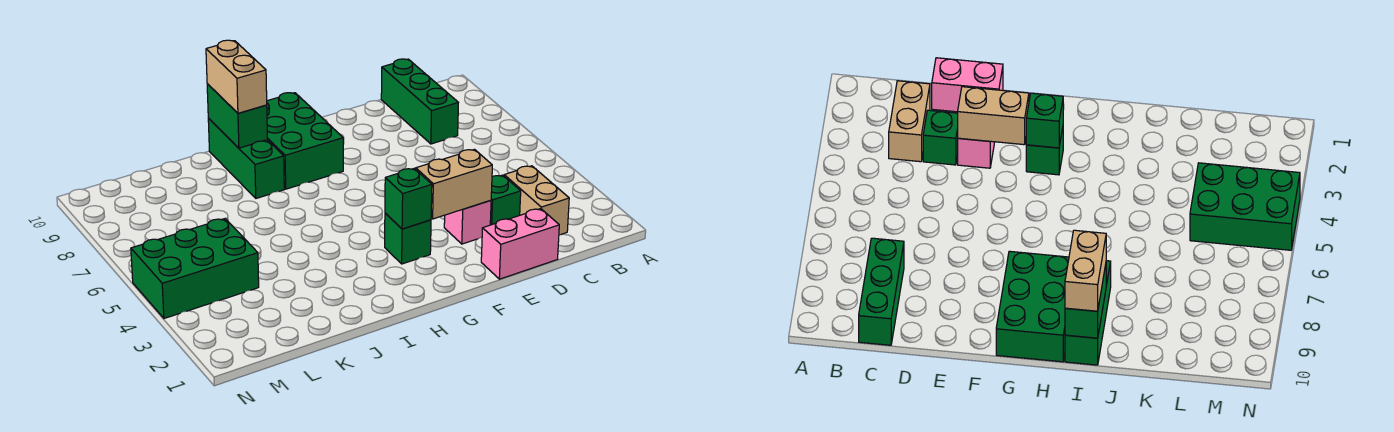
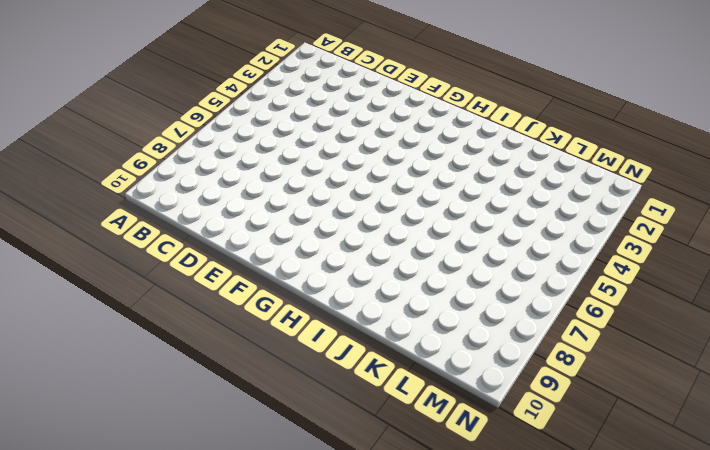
none -> tan brick C2:C3 level 1
none -> green brick C8:C10 level 1
none -> pink brick D1:E1 level 1

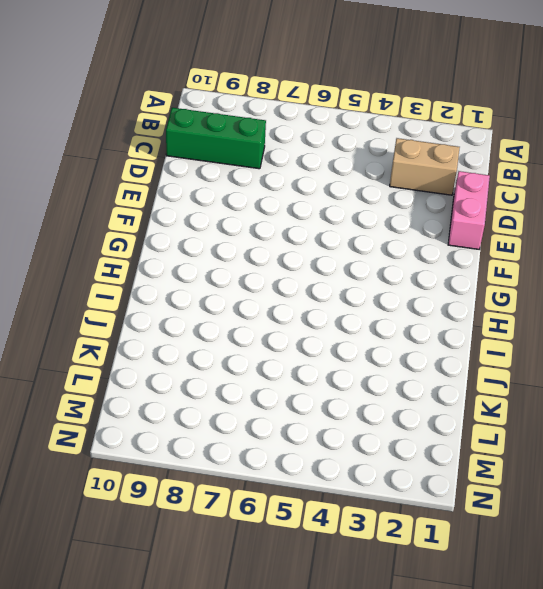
none -> green brick D3 level 1
none -> pink brick E3 level 1
none -> green brick G3 level 1

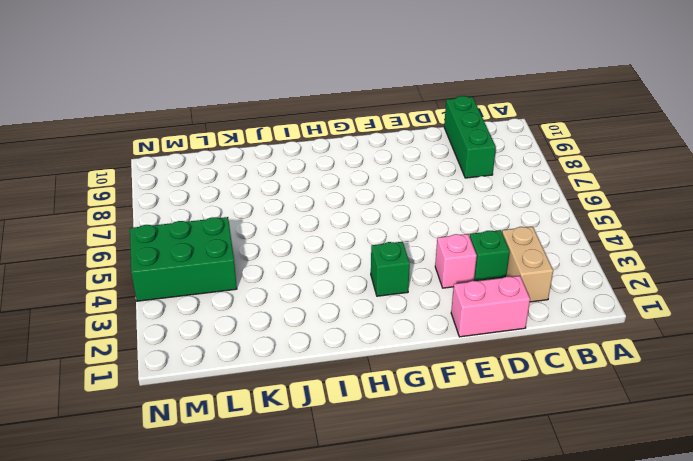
none -> green brick G8:H10 level 1
none -> green brick I8:I10 level 1
none -> tan brick E3:F3 level 2

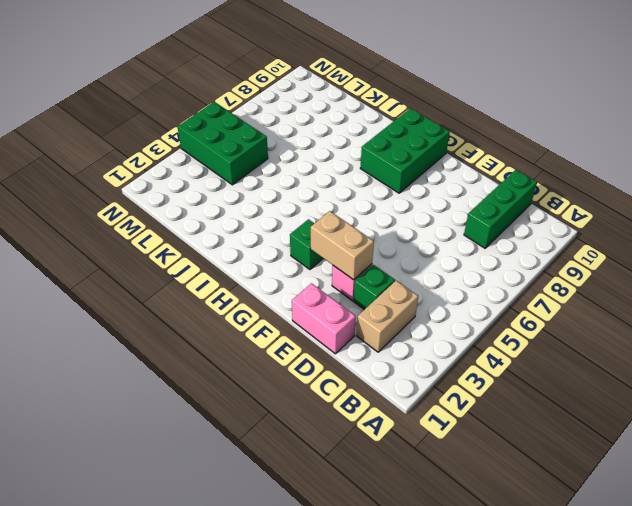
none -> green brick I8:I10 level 1
none -> green brick G3 level 2
none -> green brick I9:I10 level 2

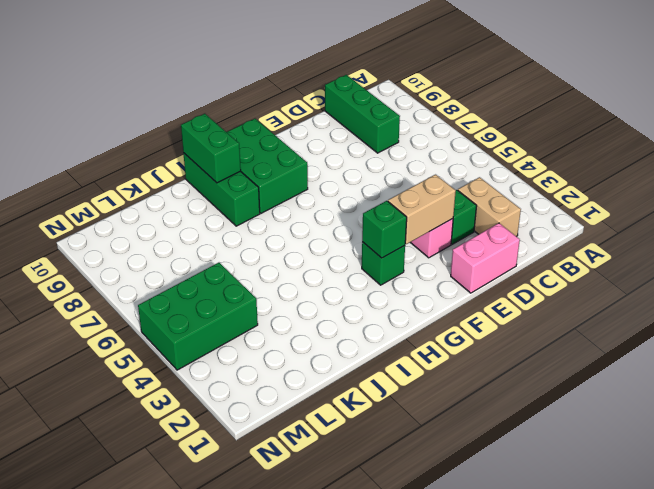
none -> tan brick I9:I10 level 3

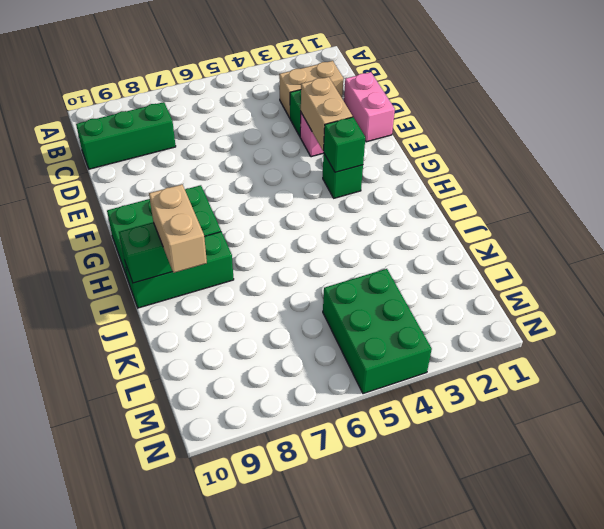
tan brick I9:J9 level 3 -> tan brick I9:I10 level 3

